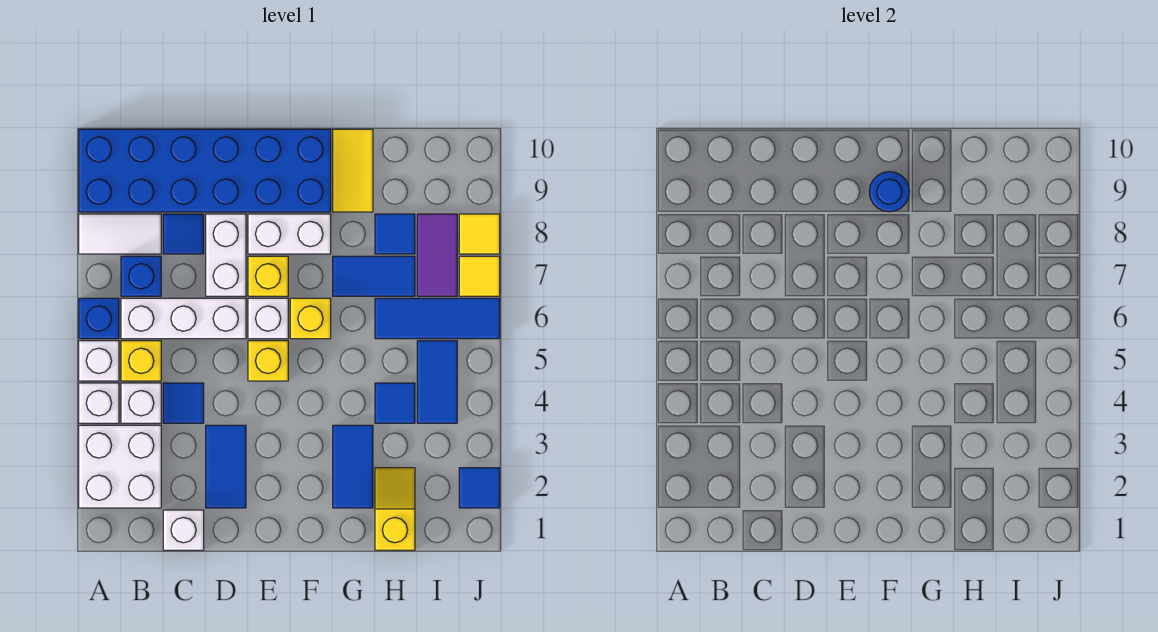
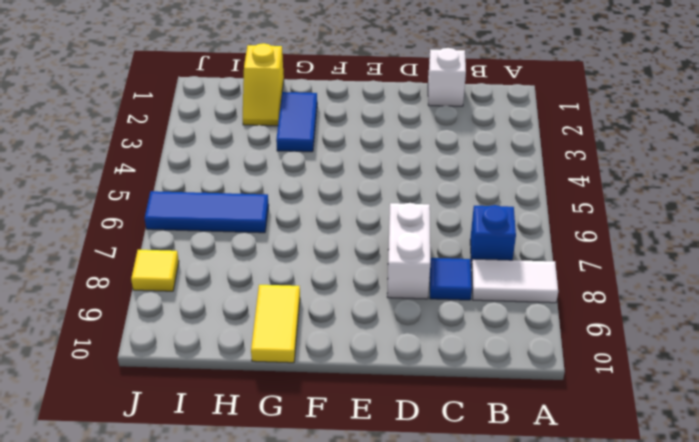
none -> white brick A2:B3 level 1
none -> white brick A4 level 1
none -> white brick A5 level 1
none -> blue brick A6 level 1

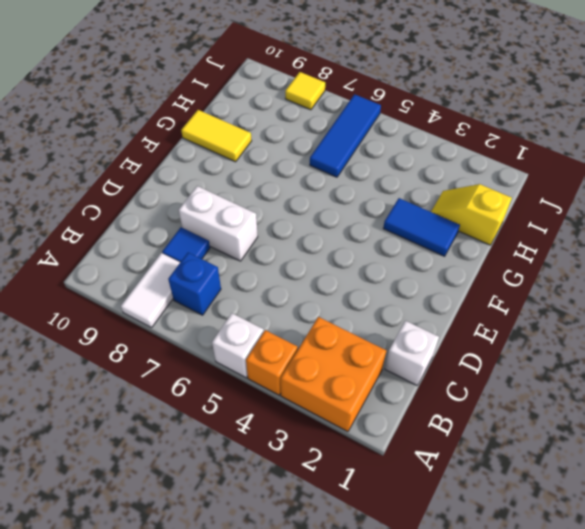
orange brick A2:B3 level 1 -> white brick A2:B3 level 1
orange brick A4 level 1 -> white brick A4 level 1
none -> blue brick A6 level 1
none -> blue brick A9:F10 level 1
none -> white brick B4 level 1
none -> yellow brick B5 level 1

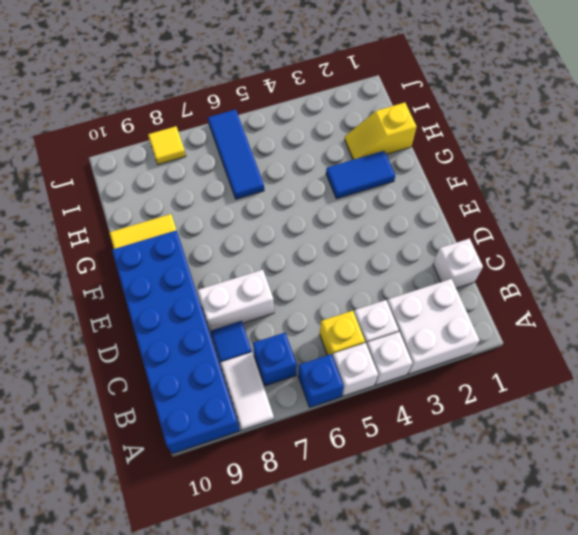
none -> white brick B6:D6 level 1
none -> blue tile C4 level 1
none -> blue tile D2:D3 level 1
none -> yellow brick E5 level 1

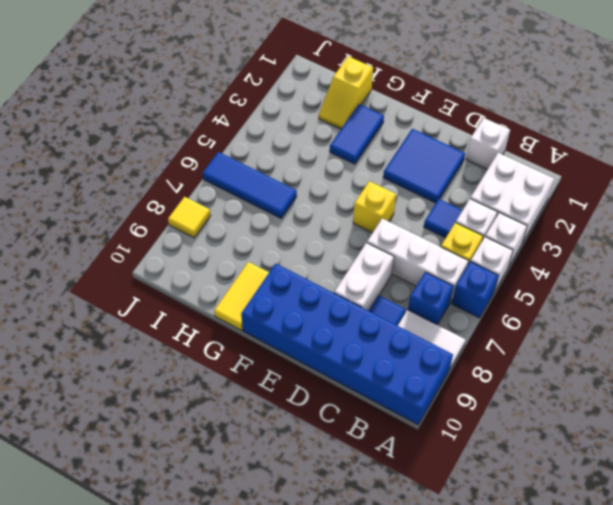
blue tile D2:E3 level 1 -> blue tile D2:D3 level 1
none -> white brick E6 level 1
none -> yellow brick E7 level 1
none -> white brick E8:F8 level 1
none -> yellow brick F6 level 1

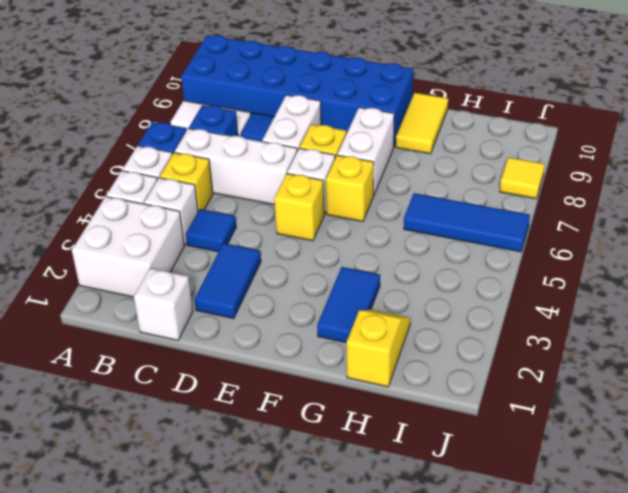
white brick F7:F8 level 1 -> white brick E8:F8 level 1
none -> blue tile G7:H7 level 1
none -> blue tile H4 level 1
none -> blue tile H8 level 1
none -> blue tile I4:I5 level 1

